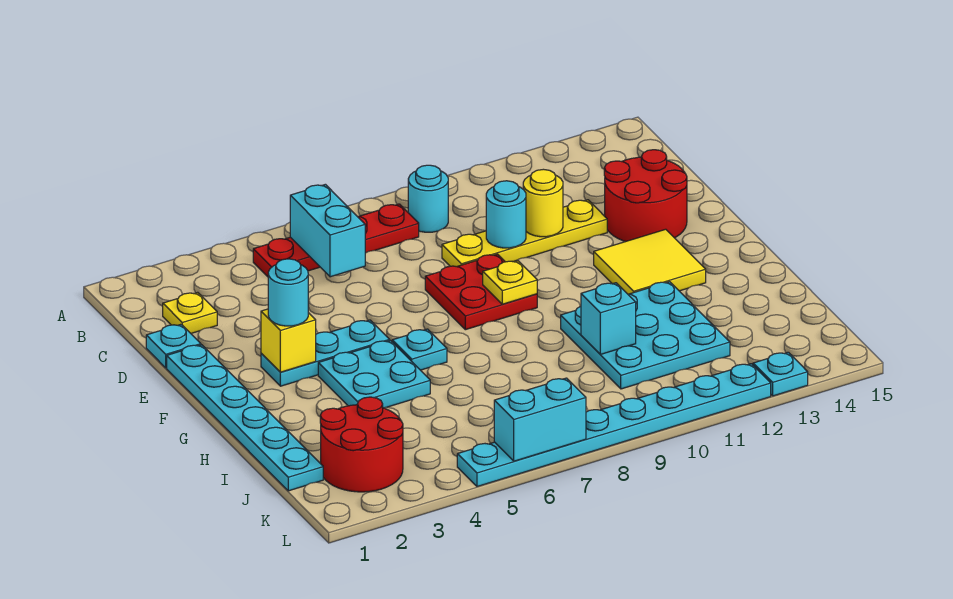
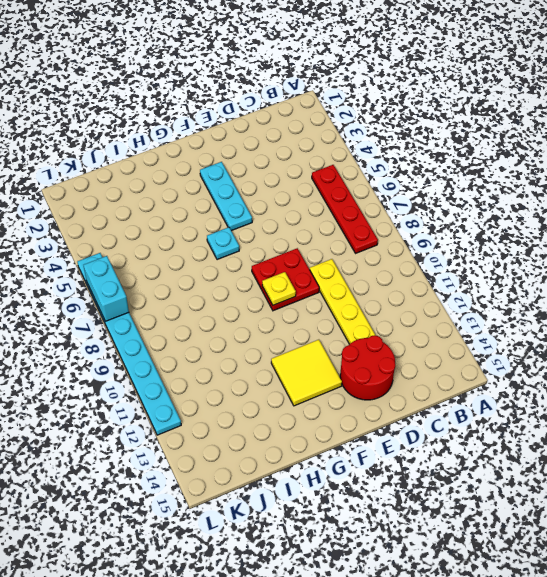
none -> cyan round brick B9 level 1
none -> yellow plate C2 level 1
none -> cyan plate D1 level 1

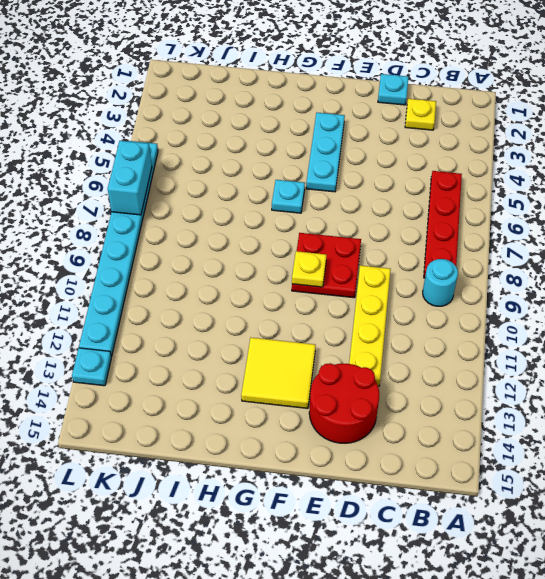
none -> cyan plate E1:J1 level 1
none -> cyan plate G4:H5 level 1
none -> cyan plate H10:J12 level 1

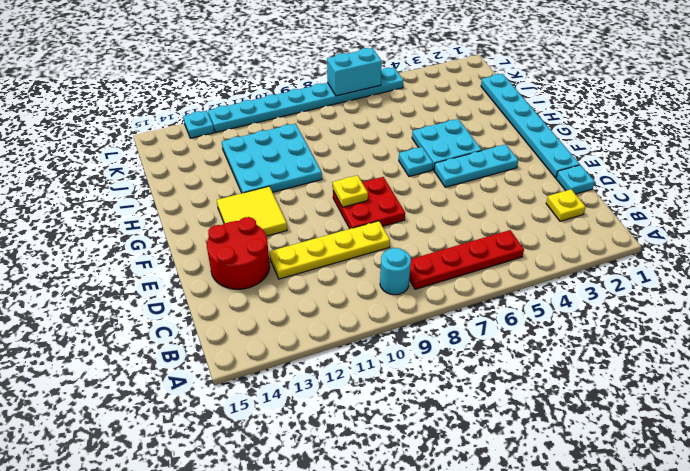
none -> red round brick J2:K3 level 1
none -> cyan brick B6:C6 level 2
none -> cyan round brick D10 level 2

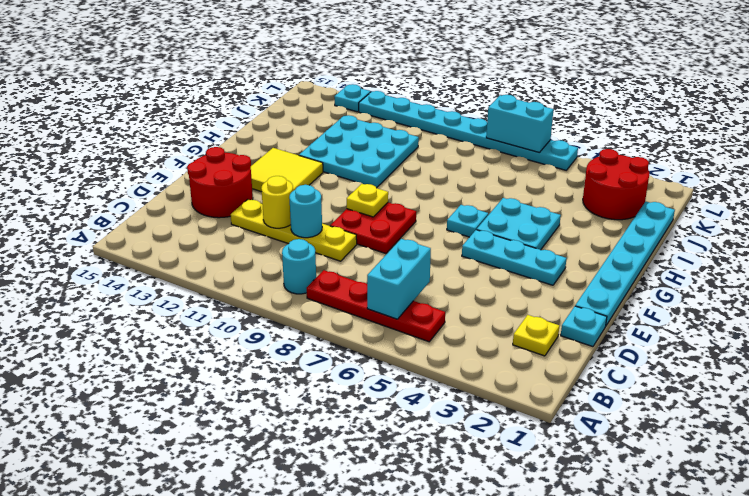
none -> yellow brick F3 level 2
none -> cyan brick I10 level 2
none -> cyan round brick F3 level 3

